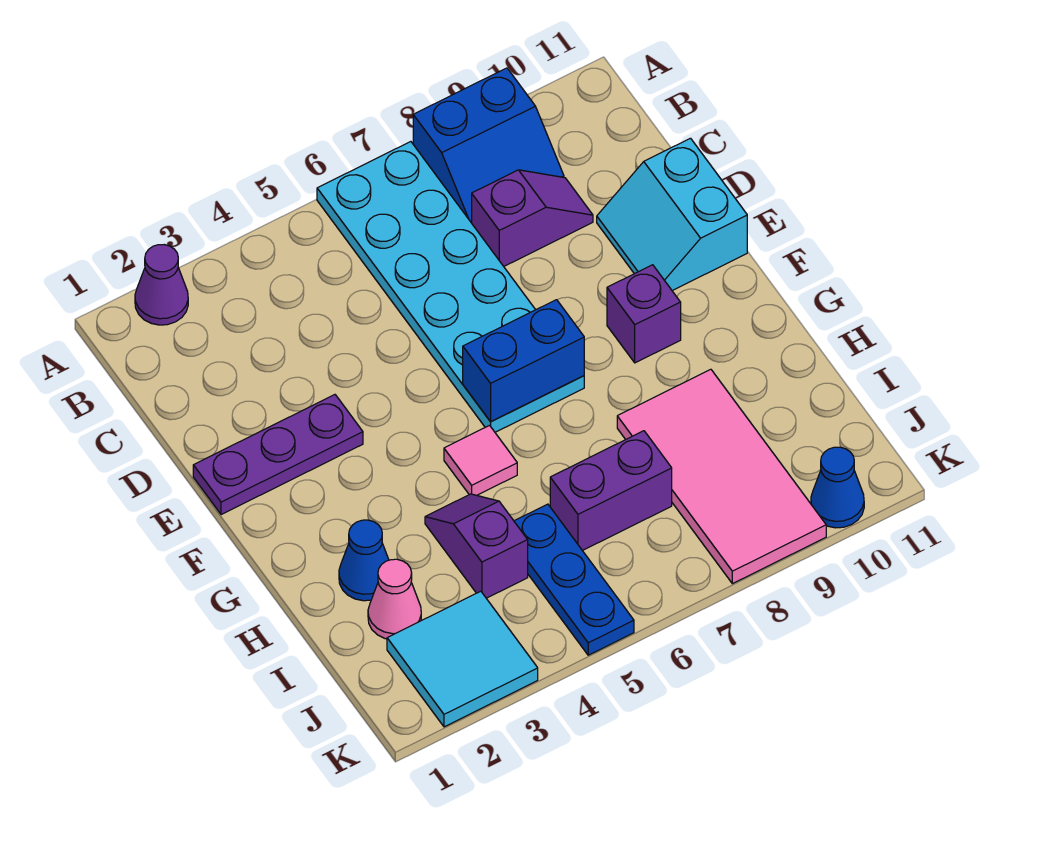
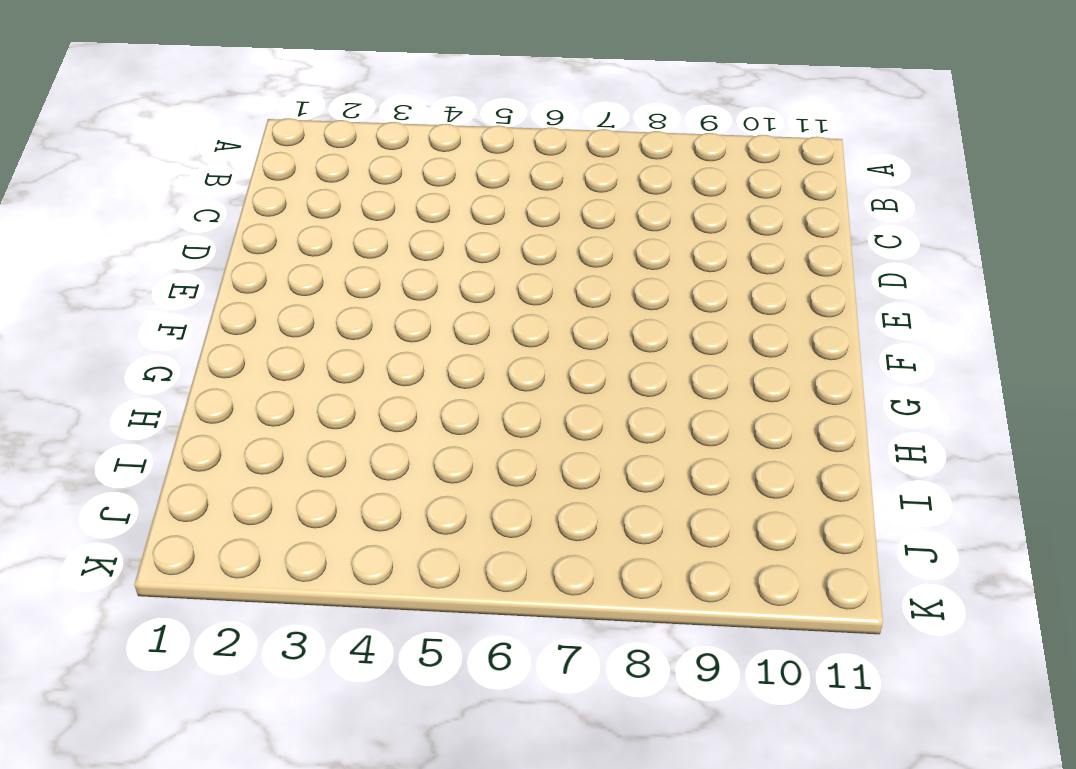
none -> purple cone A2 level 1
none -> cyan plate A6:F7 level 1
none -> blue slope A8:B9 level 1 top A

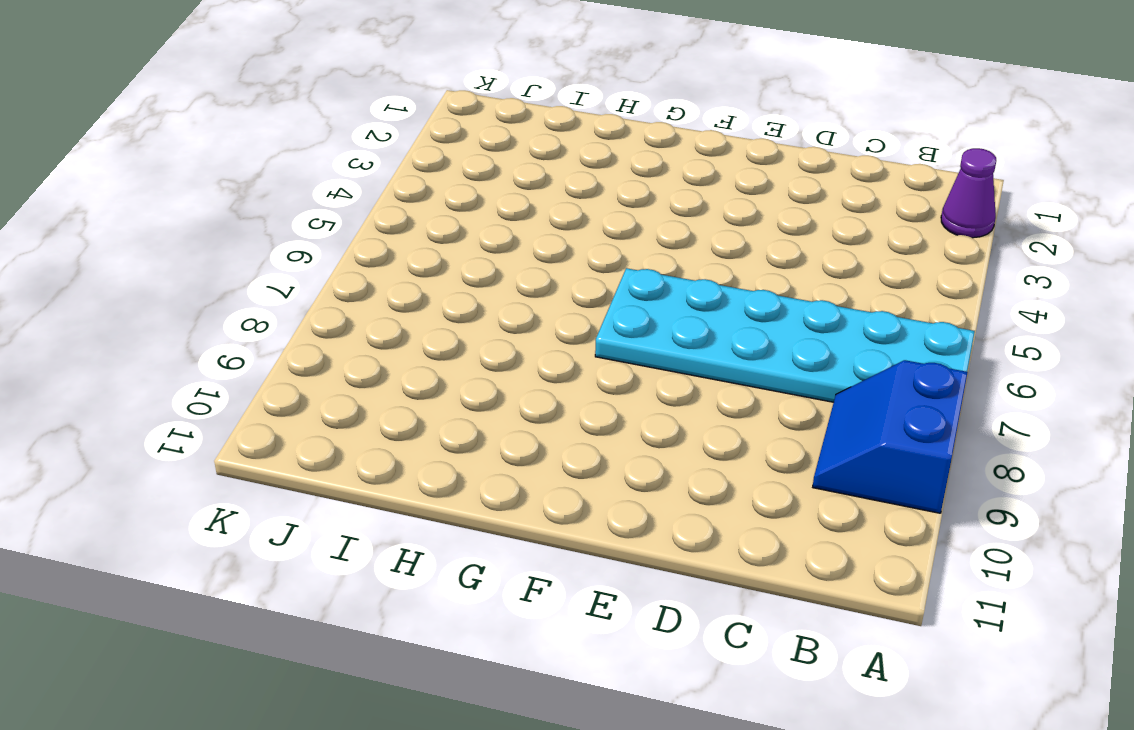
none -> purple slope C8:C9 level 1 top 8
none -> cyan slope D10:E11 level 1 top 11
none -> purple plate E1:E3 level 1

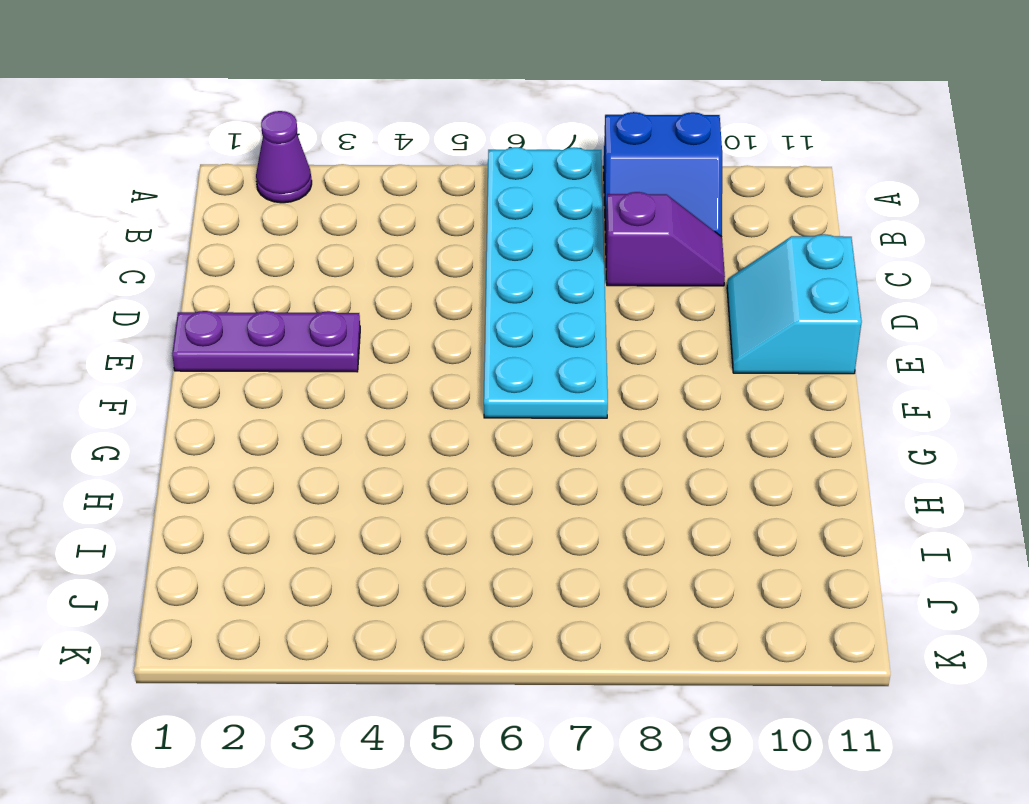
none -> purple brick F9 level 1
none -> pink tile G5 level 1
none -> blue cone H2 level 1

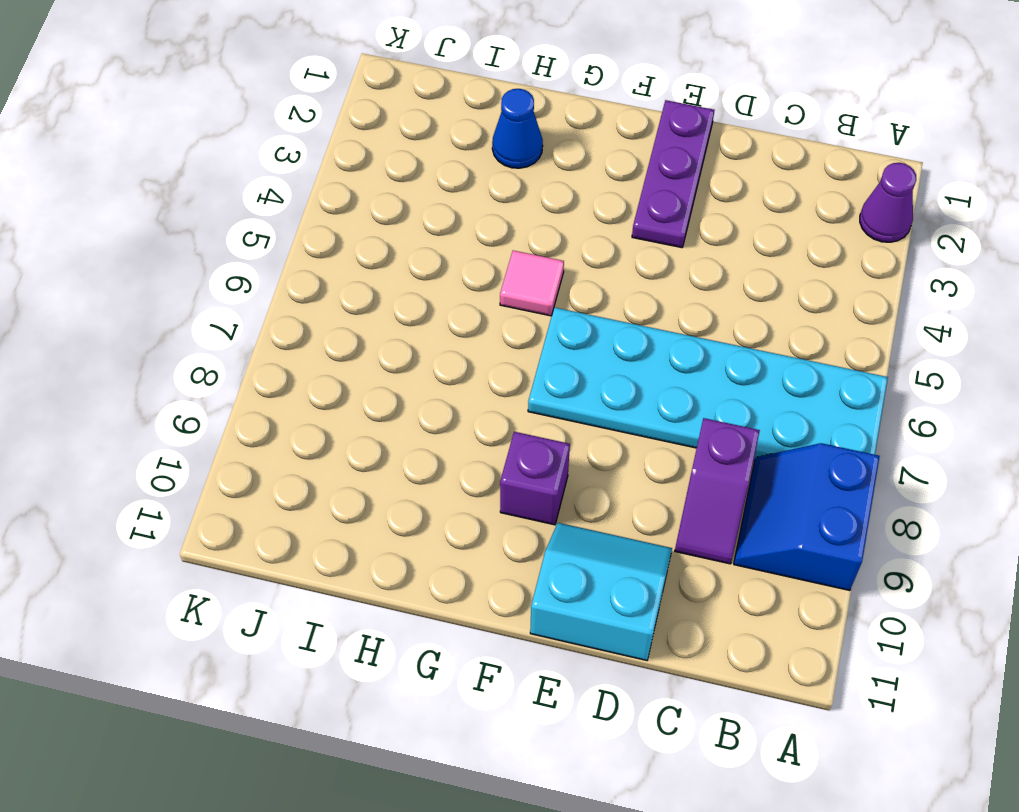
none -> purple slope H4:I4 level 1 top I
none -> pink tile H8:K9 level 1
none -> pink cone I2 level 1

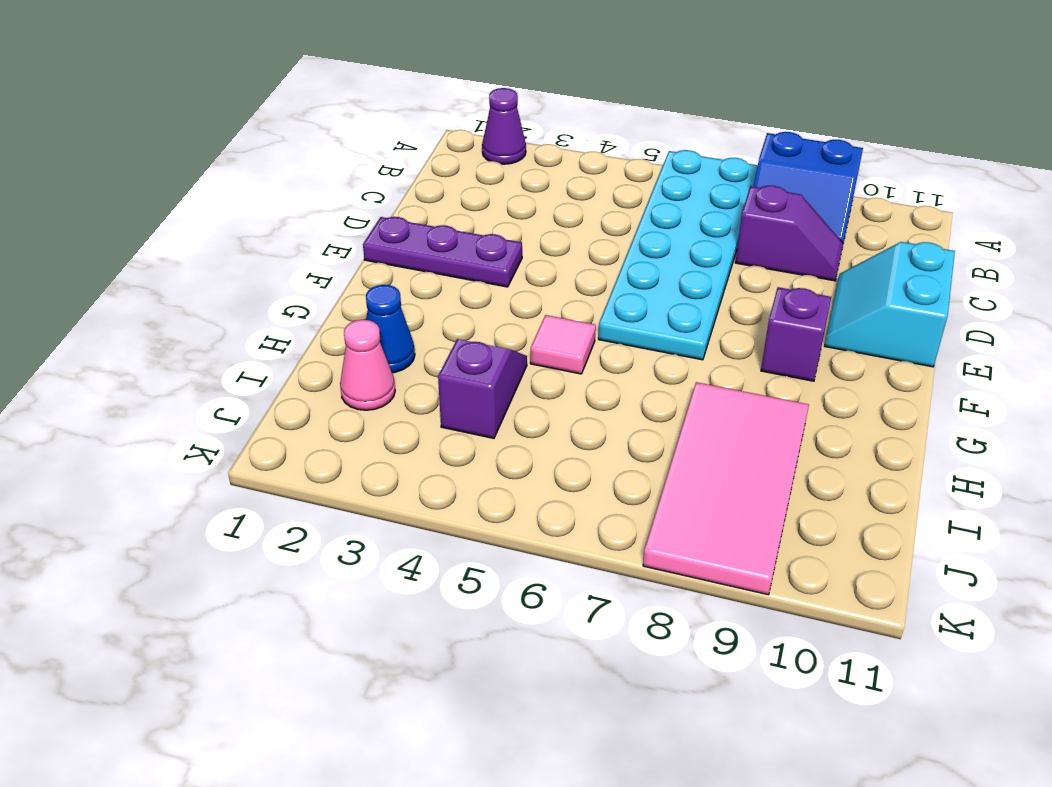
none -> blue plate I5:K5 level 1
none -> purple brick I6:I7 level 1
none -> cyan tile J2:K3 level 1

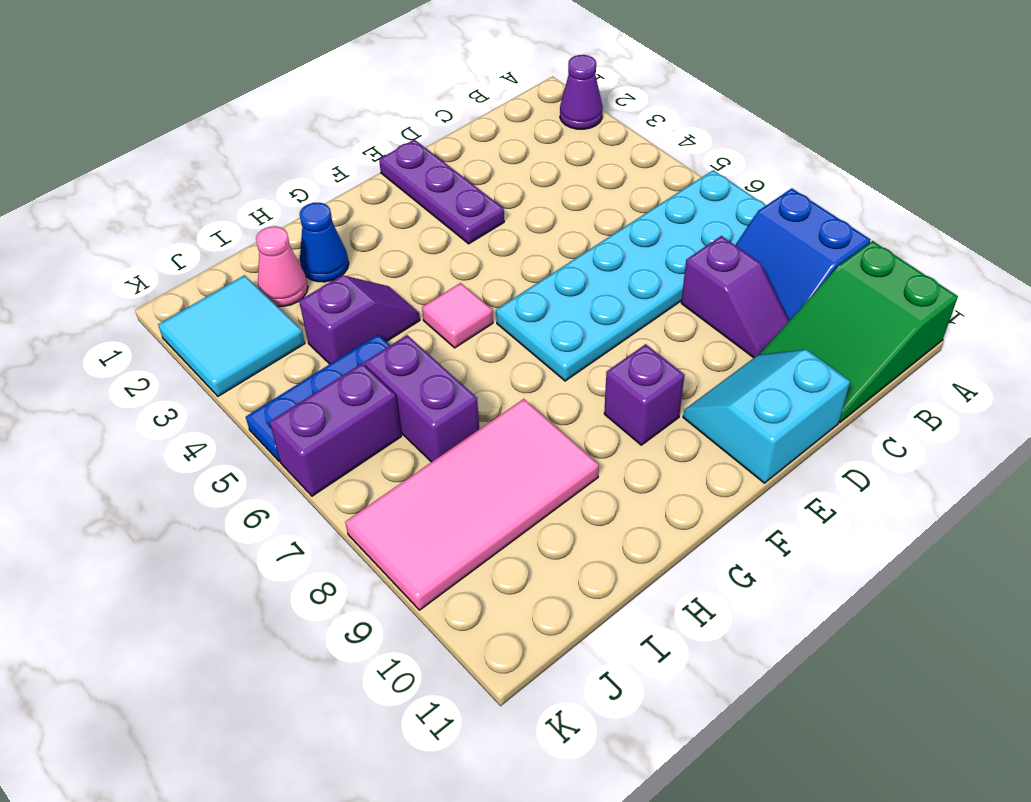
green slope A10:C11 level 1 top A -> none
purple brick J6:K6 level 1 -> none
none -> blue cone K10 level 1
none -> blue brick F6:F7 level 2

